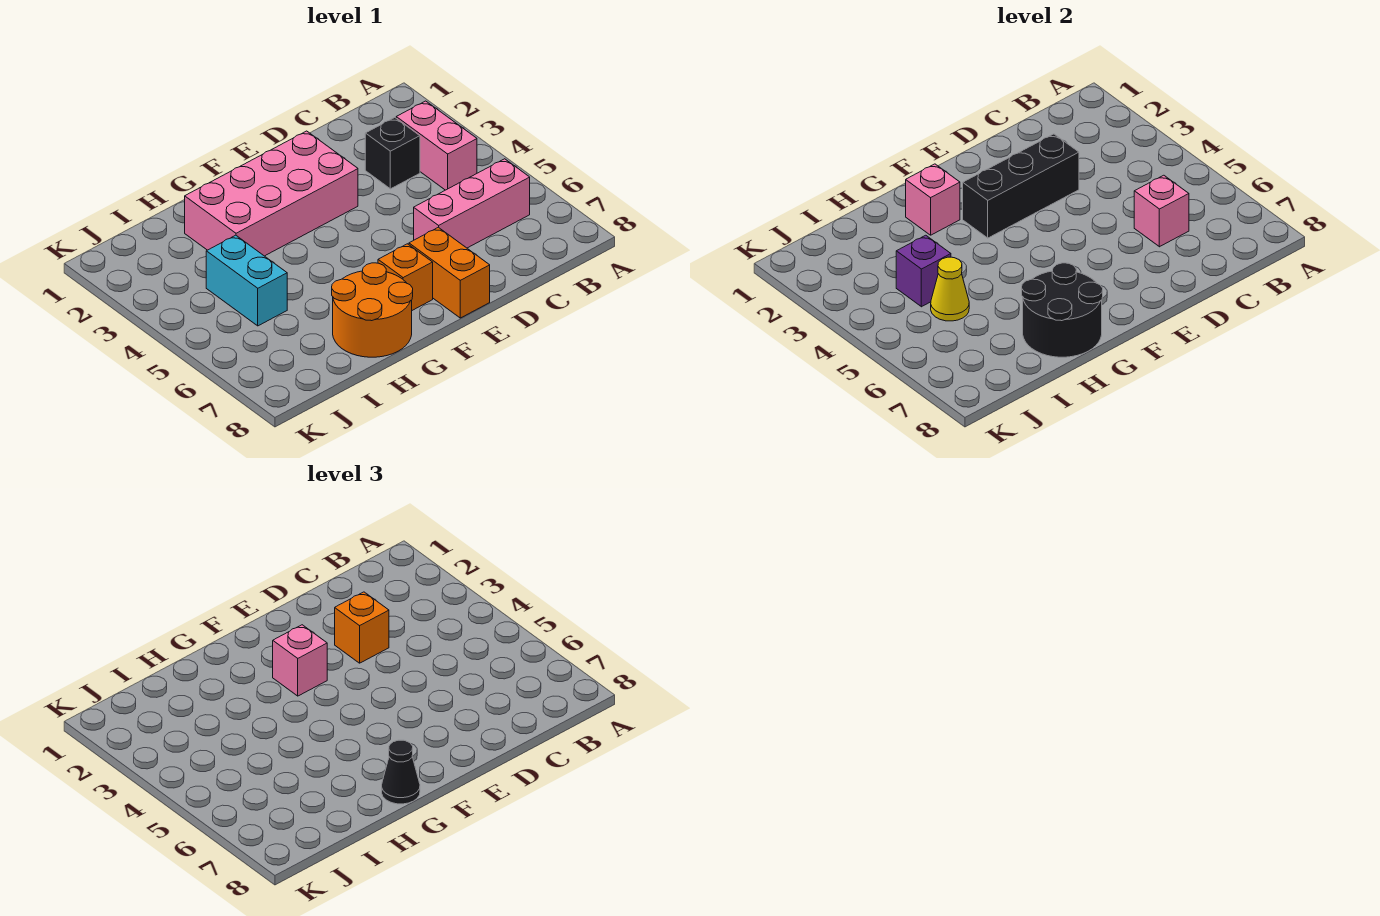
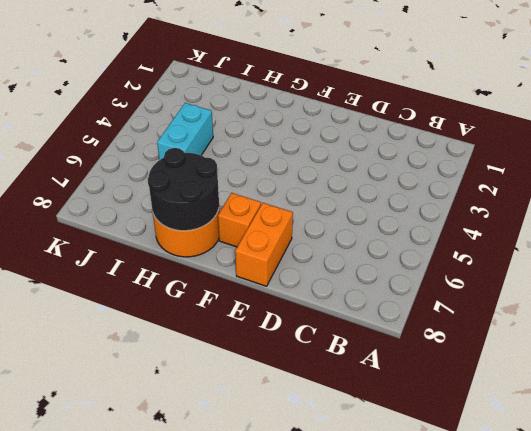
none -> pink brick B3:B4 level 1
none -> pink brick B6:D6 level 1
none -> black brick C3 level 1

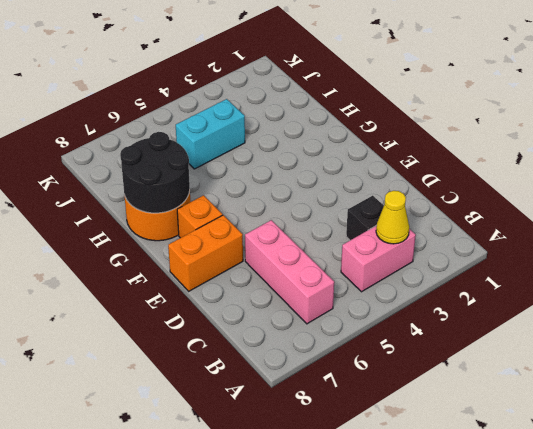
yellow cone B3 level 2 -> yellow cone I5 level 2
none -> pink brick E2:H3 level 1
none -> pink brick C6 level 2
none -> black brick D3:F3 level 2

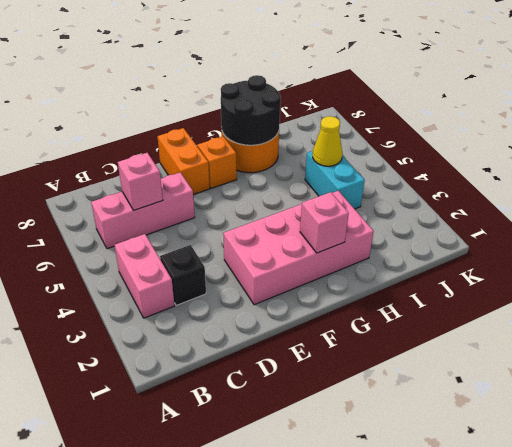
none -> black brick D3:F3 level 2
none -> purple brick I4 level 2
none -> orange brick D3 level 3

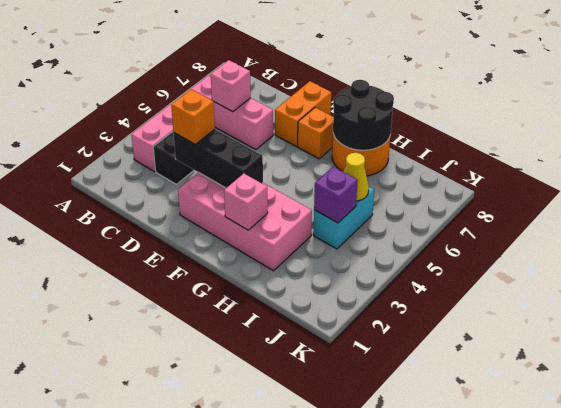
none -> pink brick F3 level 3
none -> black cone G8 level 3

